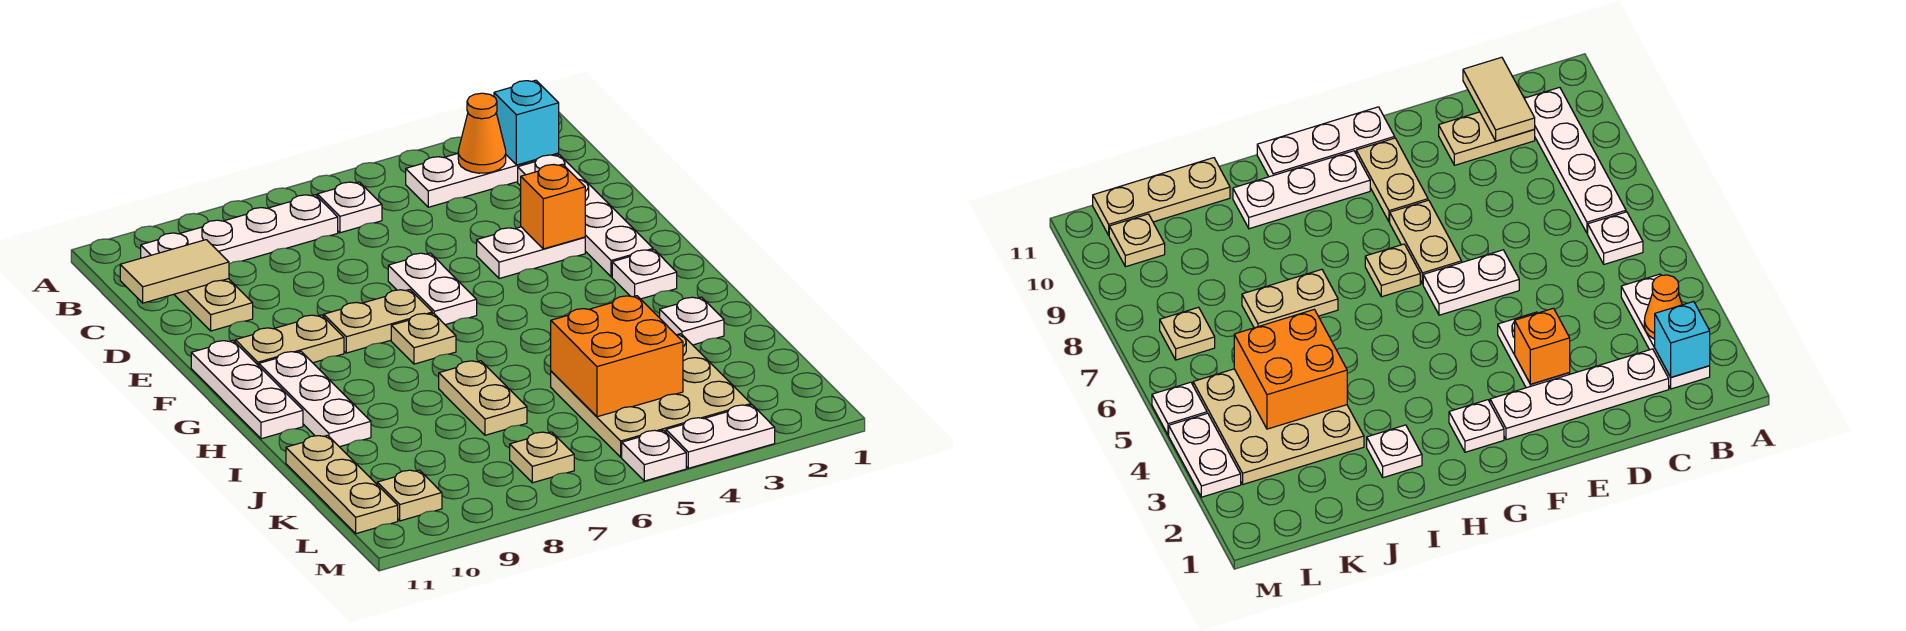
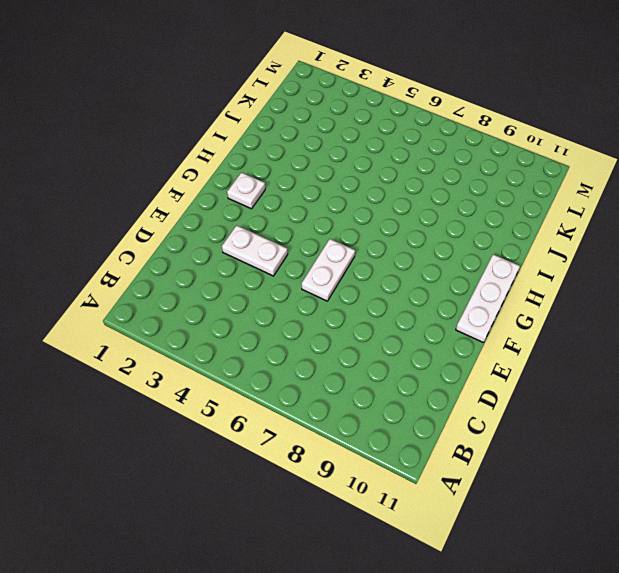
none -> white plate B2:B4 level 1
none -> white plate B6 level 1
none -> white plate B7:B10 level 1

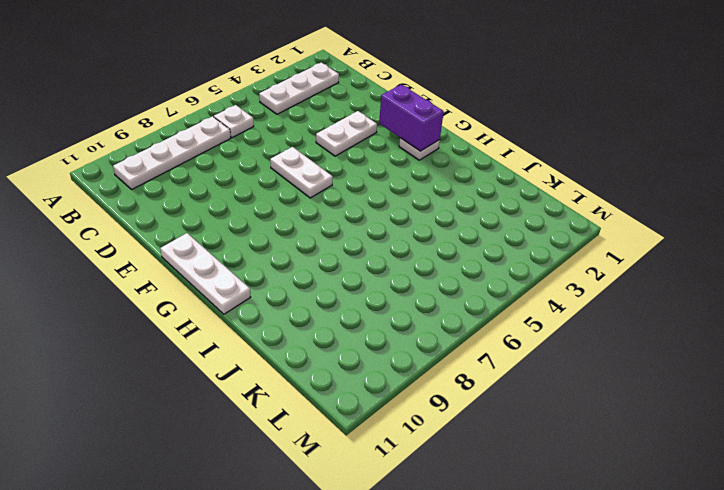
purple brick F2:G2 level 2 -> none
none -> white plate C2:F2 level 1
none -> tan plate C10:D10 level 1
none -> tan plate F7:F8 level 1

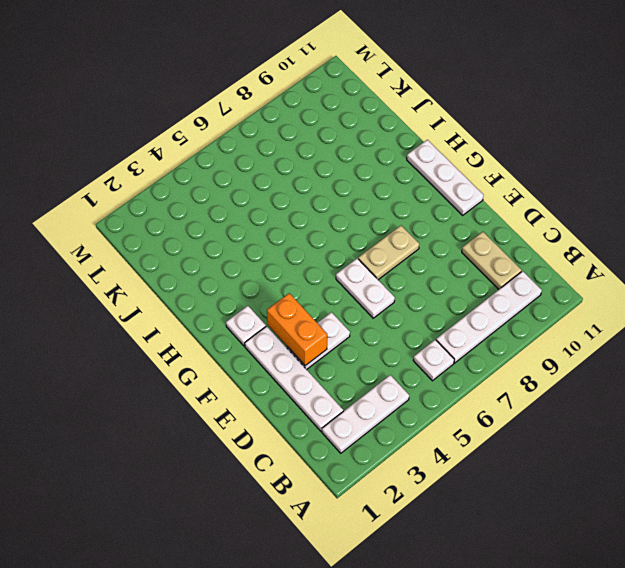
orange brick E3:F3 level 2 -> orange brick E3 level 2
none -> tan plate F9:F10 level 1
none -> tan plate G7 level 1
none -> white plate G10:I10 level 1

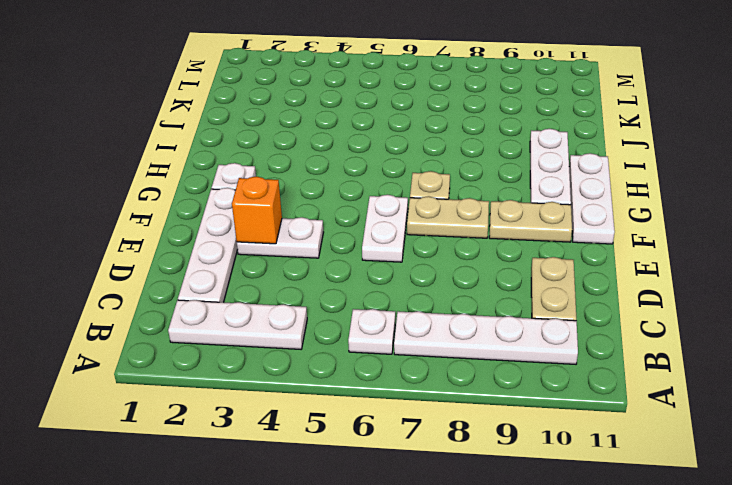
none -> white plate I2 level 1
none -> tan plate I7:J7 level 1
none -> tan plate J3:L5 level 1

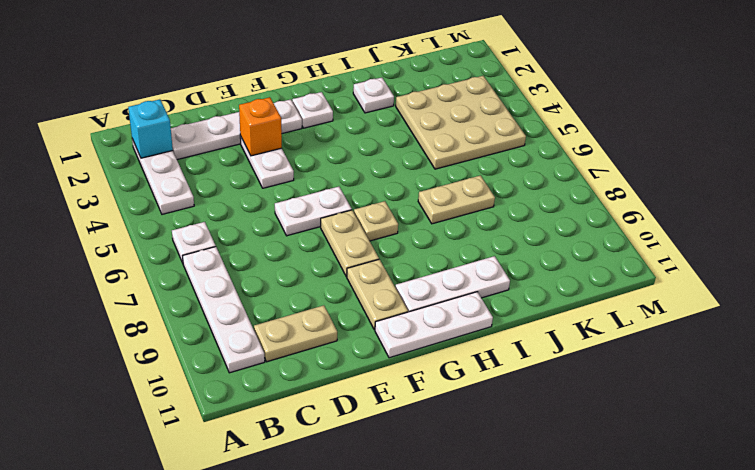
none -> tan plate J11:L11 level 1
none -> tan plate L7 level 1
none -> tan plate L10 level 1

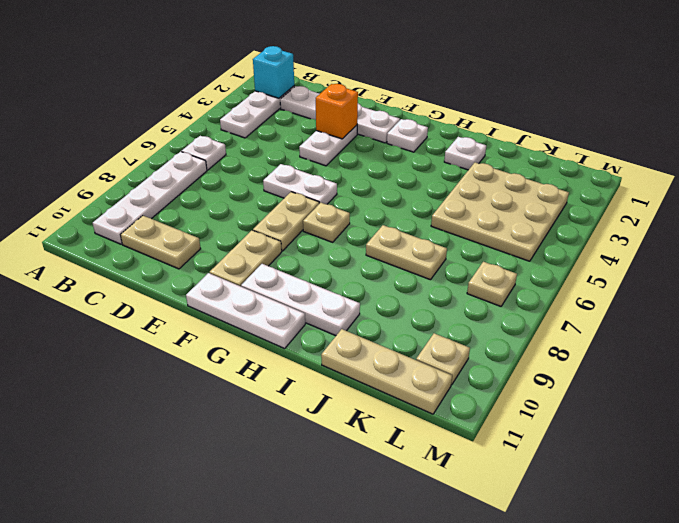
none -> white plate M3:M4 level 1
none -> white plate M5 level 1
none -> orange cone B3 level 2

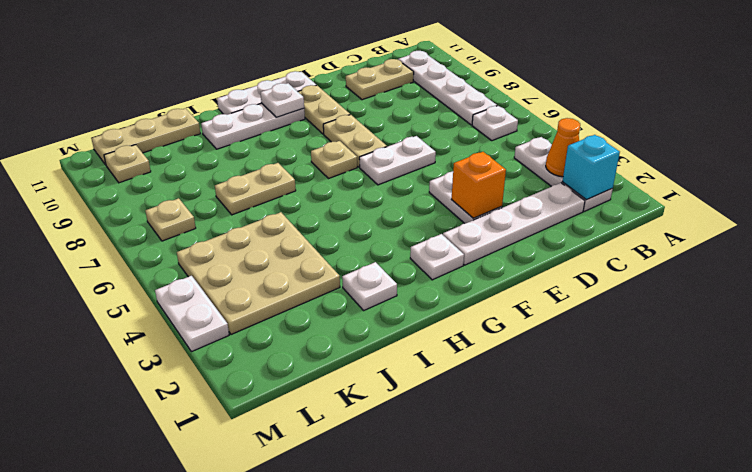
white plate G10 level 2 -> white plate M5 level 1
none -> tan tile C10:C11 level 2
none -> orange brick J4:K5 level 2

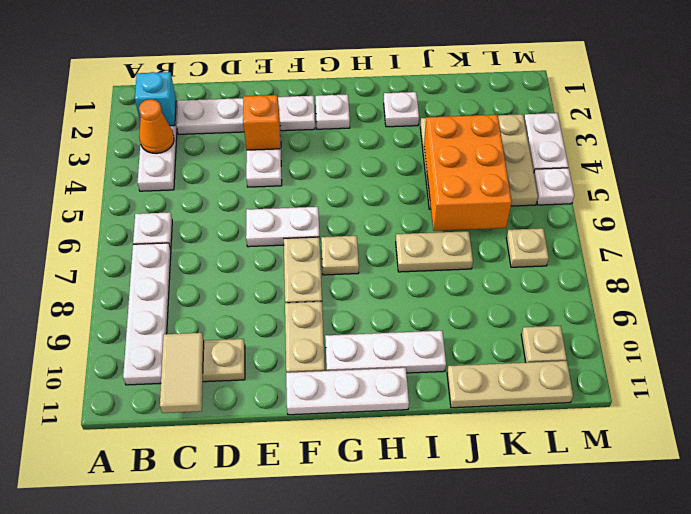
orange brick J4:K6 level 2 -> orange brick J4:K5 level 2

